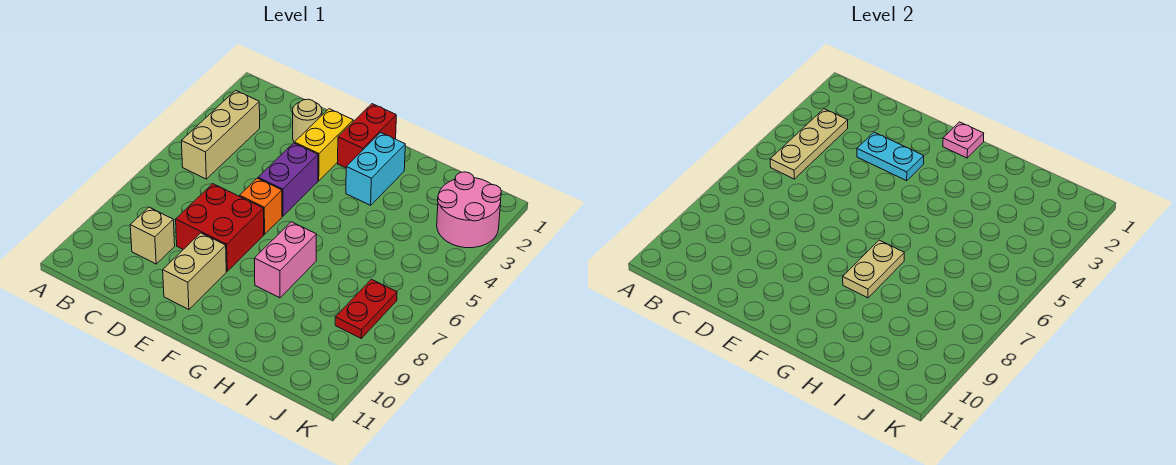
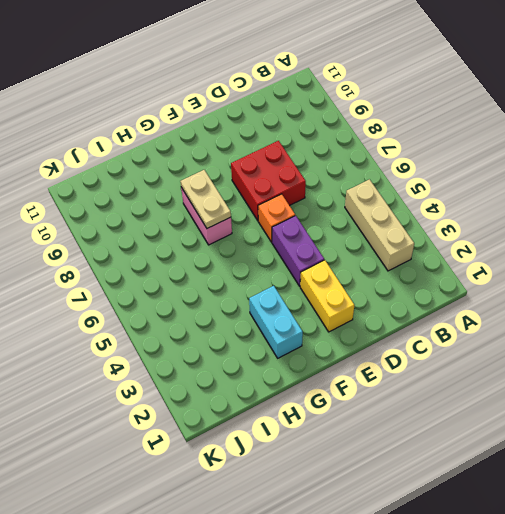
none -> tan brick C9 level 1
none -> tan round brick D2 level 1
none -> tan brick E9:E10 level 1

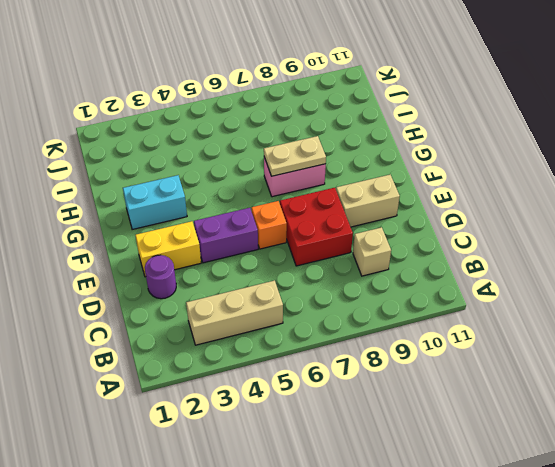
purple round brick D2 level 1 -> tan round brick D2 level 1
none -> red brick F1:F2 level 1
none -> pink round brick J2:K3 level 1
none -> red plate J7:J8 level 1

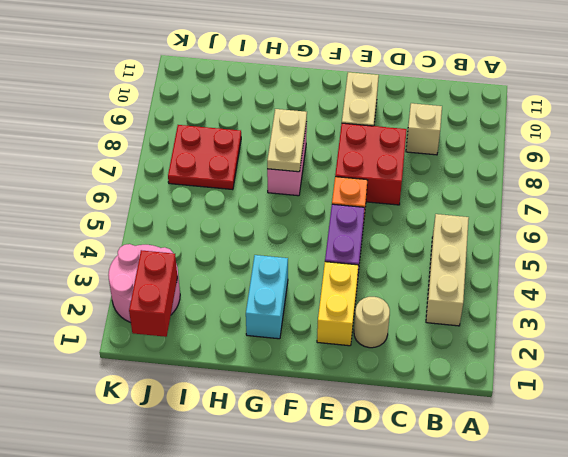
red plate I7:J8 level 1 -> red plate J7:J8 level 1
red brick J1:J2 level 2 -> red brick F1:F2 level 1
none -> tan plate B3:B5 level 2
none -> cyan plate D3:E3 level 2
none -> pink plate F1 level 2

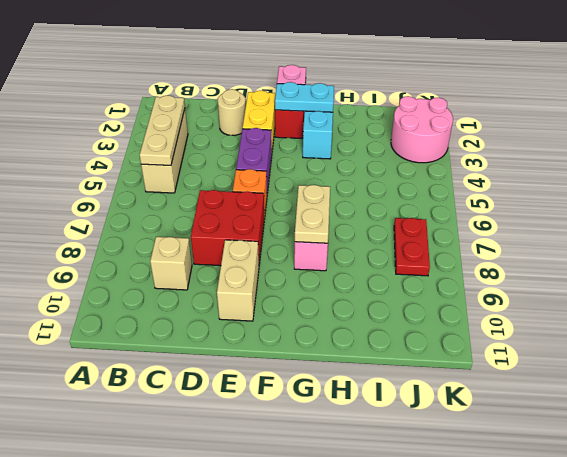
cyan plate F2:G2 level 2 -> cyan plate D3:E3 level 2

